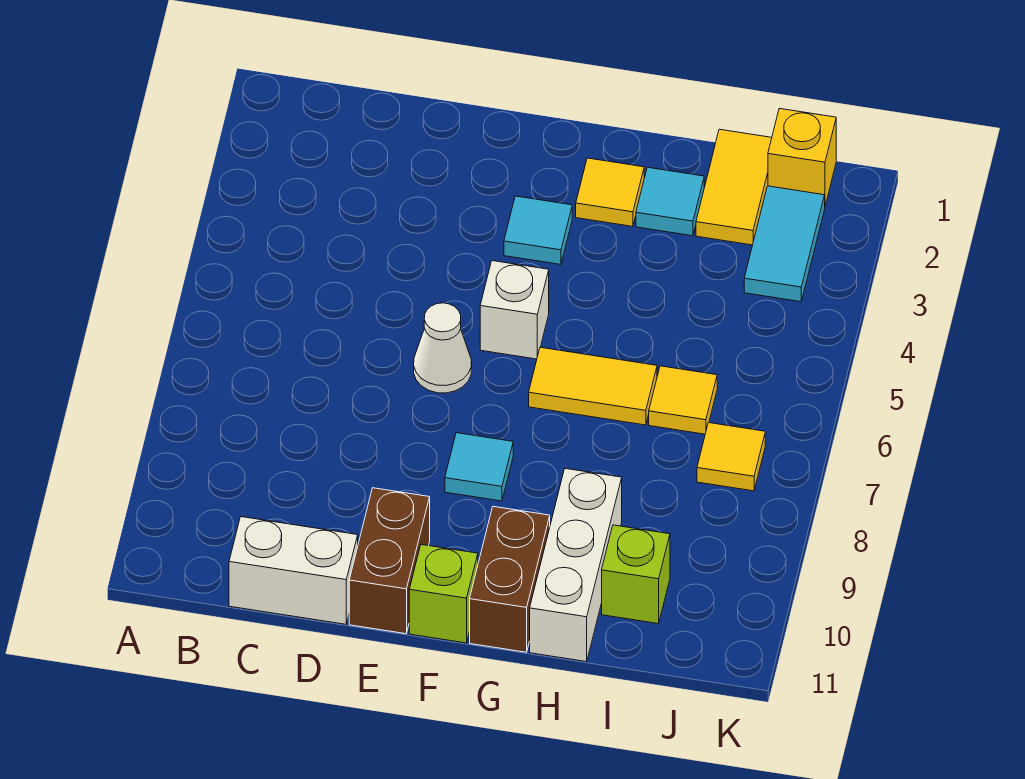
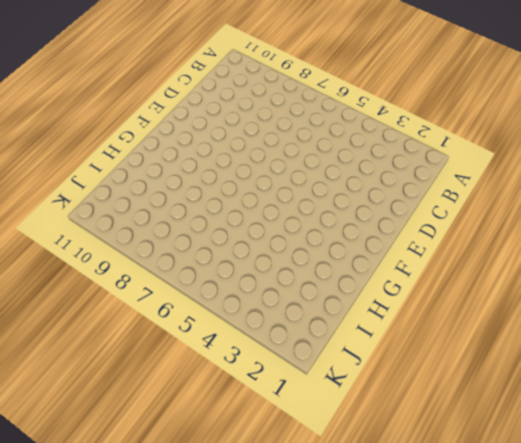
none -> white brick C11:D11 level 1
none -> white cone E6 level 1
none -> brown brick E10:E11 level 1

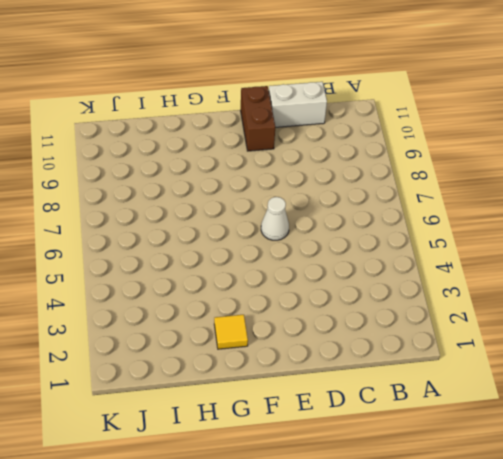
none -> cyan tile F3 level 1
none -> white brick F5 level 1
none -> cyan tile F8 level 1

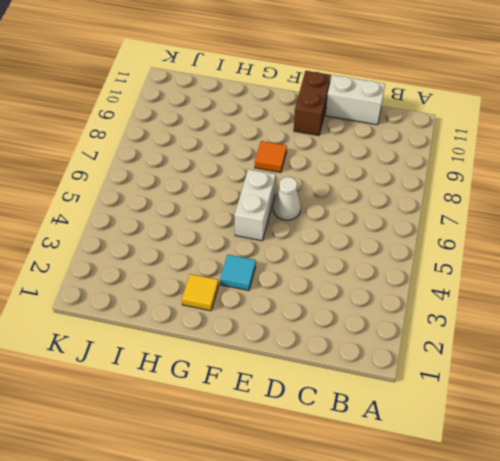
white brick F5:F6 level 1 -> white brick F5 level 1
orange tile F8 level 1 -> cyan tile F8 level 1
none -> lime brick F11 level 1
none -> yellow tile G6:H6 level 1
none -> brown brick G10:G11 level 1

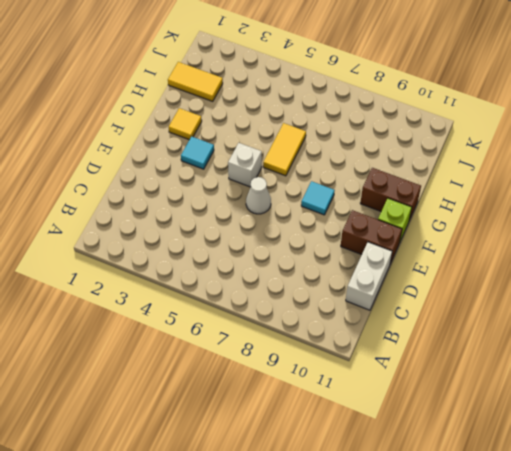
none -> cyan tile H2 level 1
none -> white brick H9:H11 level 1
none -> yellow tile I6 level 1

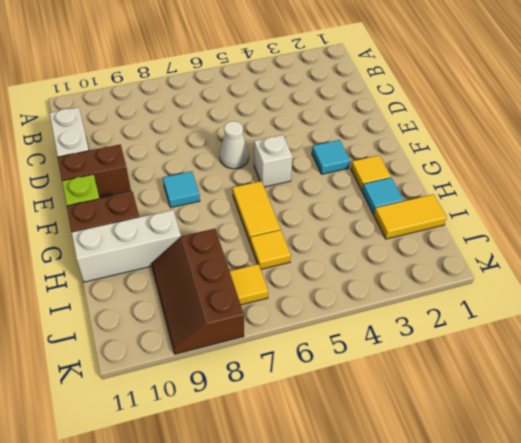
brown slope I8:K9 level 1 top 8 -> none
none -> lime brick I10 level 1
none -> yellow brick J1 level 1
none -> cyan tile J2:J3 level 1

